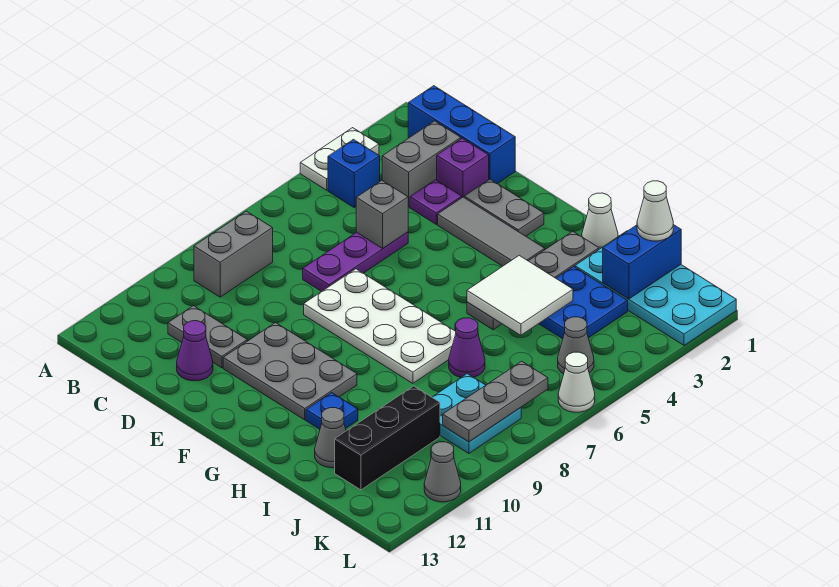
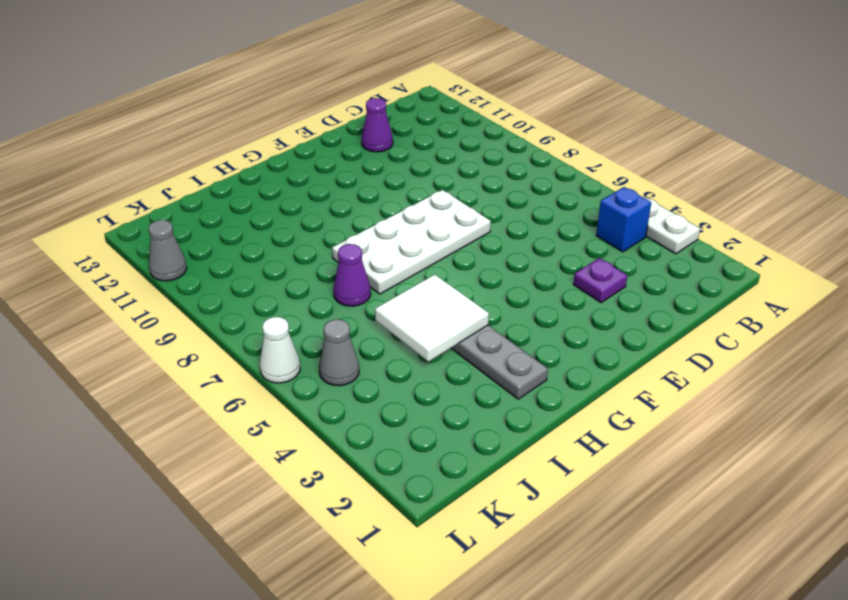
none -> blue brick B1:D1 level 1
none -> grey brick B8:B9 level 1
none -> grey brick C2:C3 level 1
none -> grey plate C11:D11 level 1

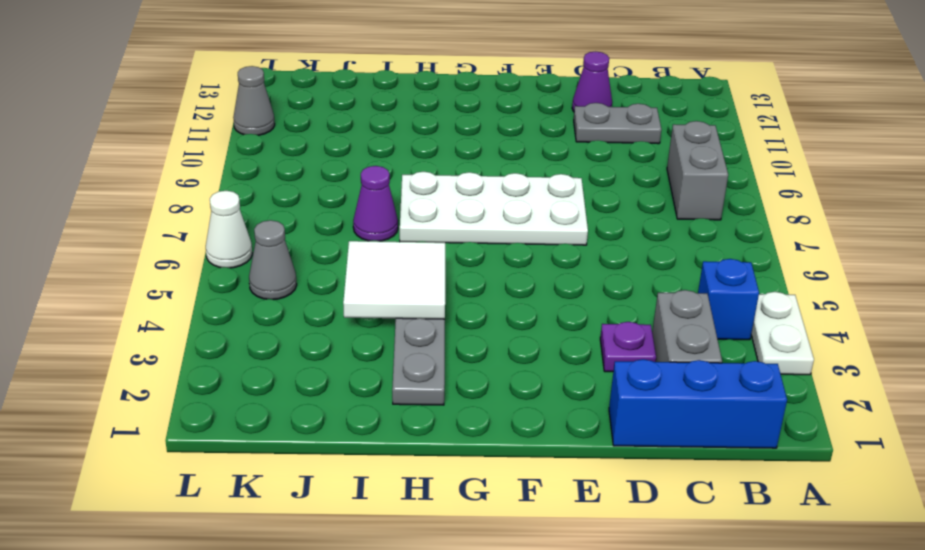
none -> purple brick D2 level 1
none -> purple plate D5:D7 level 1
none -> grey plate E2:F2 level 1
none -> grey tile E3:G3 level 1

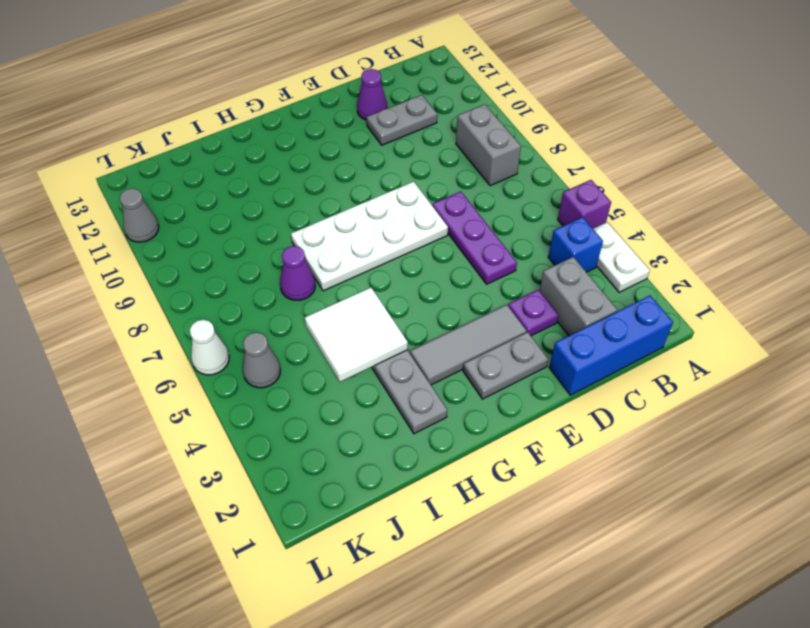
purple brick A5 level 1 -> purple brick D2 level 1
none -> grey plate E10:G11 level 1
none -> white cone H1 level 1
none -> blue plate H11 level 1
none -> cyan plate I1:L2 level 1

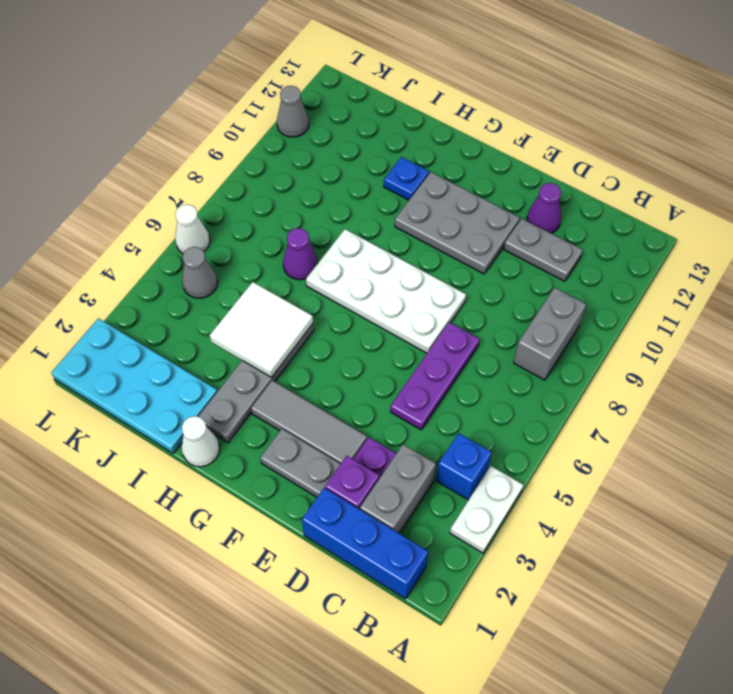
none -> blue plate I3:J4 level 1
none -> grey cone I12 level 1
none -> cyan plate J8:K9 level 1
none -> black brick J10:J12 level 1

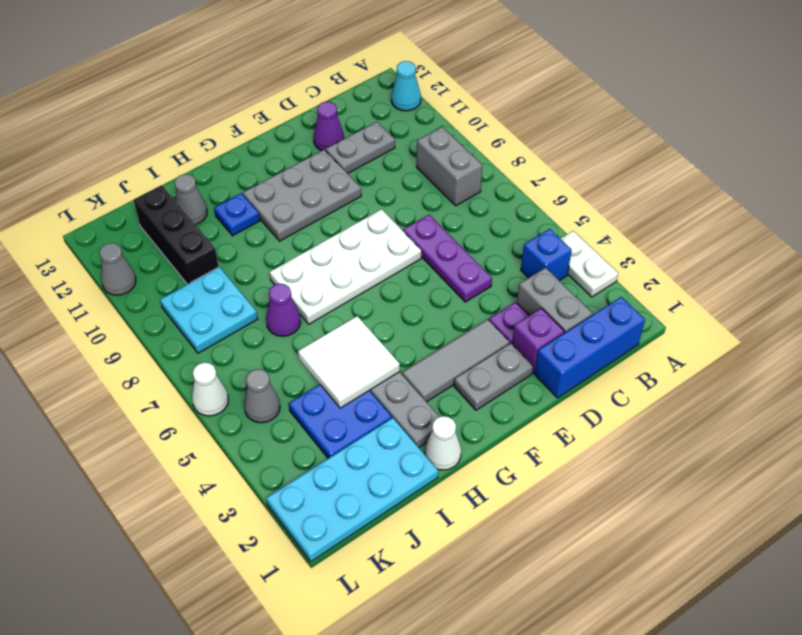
cyan cone A12 level 1 -> none
none -> grey brick D5 level 2
none -> blue brick J1:J2 level 2
none -> grey plate K7:K9 level 2
none -> white cone J1 level 3

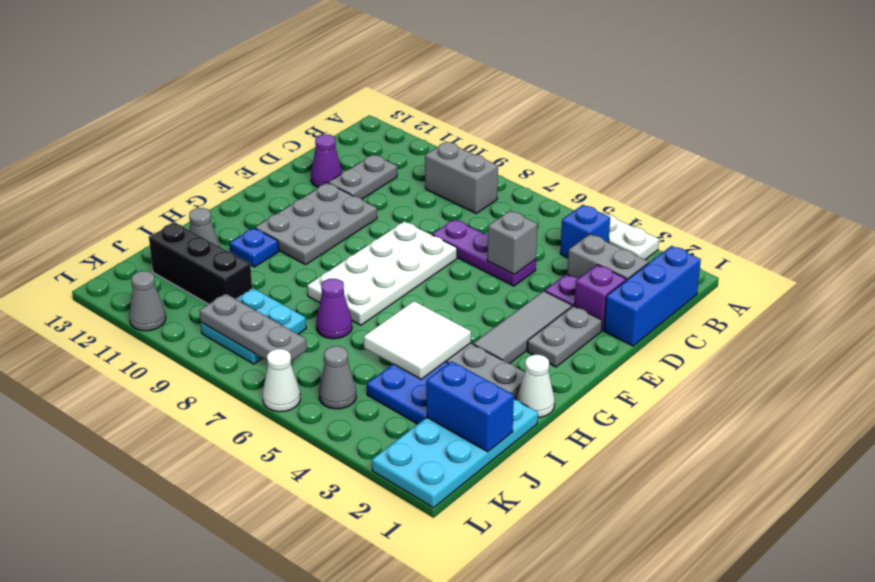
none -> white cone J1 level 3

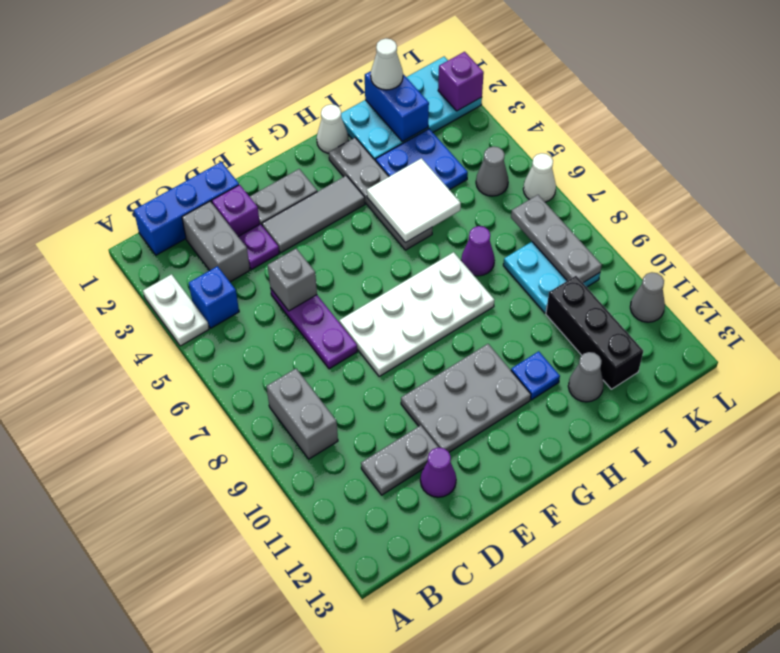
purple brick L2 level 2 -> none

